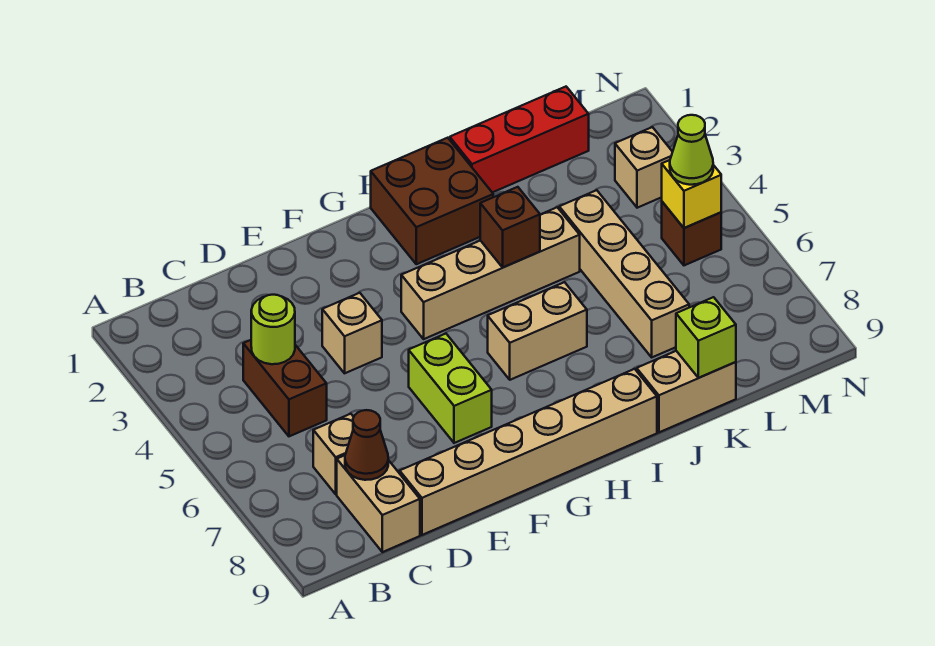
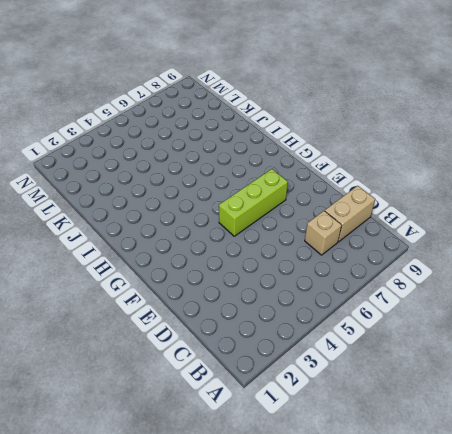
lime brick F5:F7 level 1 -> lime brick F6:F7 level 1
none -> brown brick C4:C5 level 1
none -> tan brick D9:I9 level 1
none -> tan brick E4 level 1

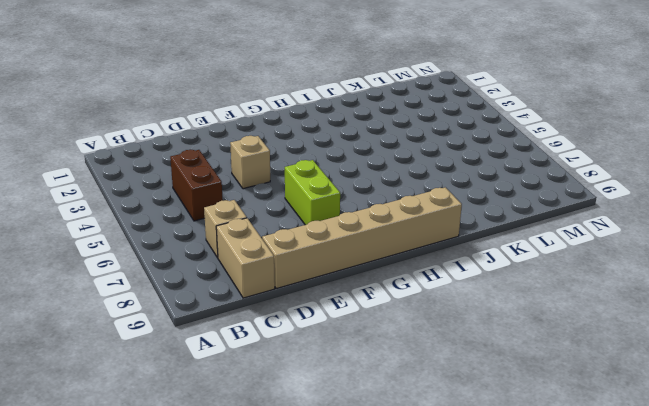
none -> tan brick G4:J4 level 1
none -> brown brick H1:I2 level 1
none -> tan brick H6:I6 level 1

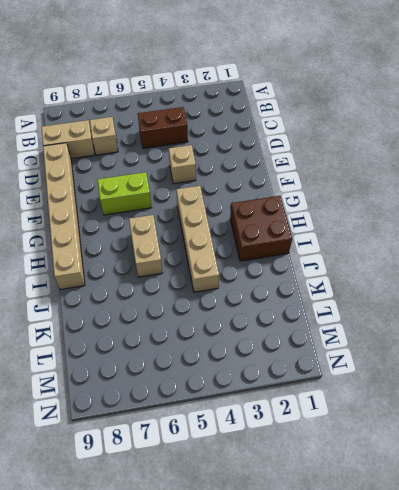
none -> red brick J1:L1 level 1
none -> tan brick J9:K9 level 1
none -> tan brick K4:K7 level 1

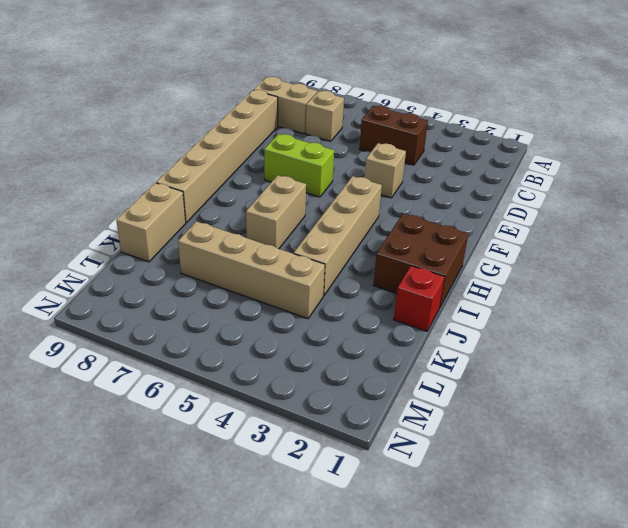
red brick J1 level 1 -> red brick J1:L1 level 1
none -> tan brick M3 level 1
none -> brown brick M5 level 1
none -> lime round brick C4 level 2

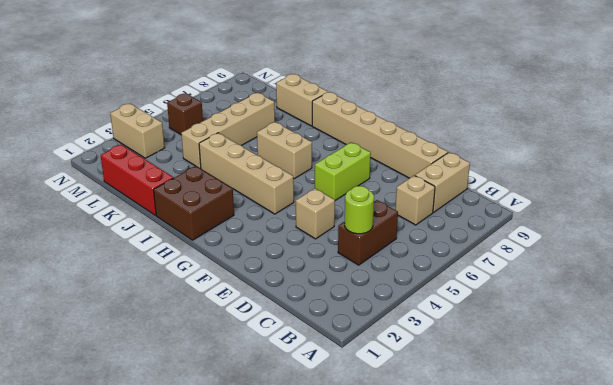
tan brick M3:N3 level 1 -> tan brick M3 level 1
none -> brown cone C8 level 2
none -> brown brick I4 level 2
none -> lime brick K9 level 2

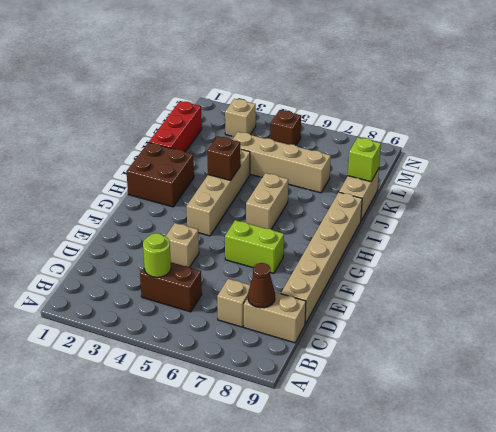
none -> yellow brick M5 level 2
none -> lime cone M5 level 3

